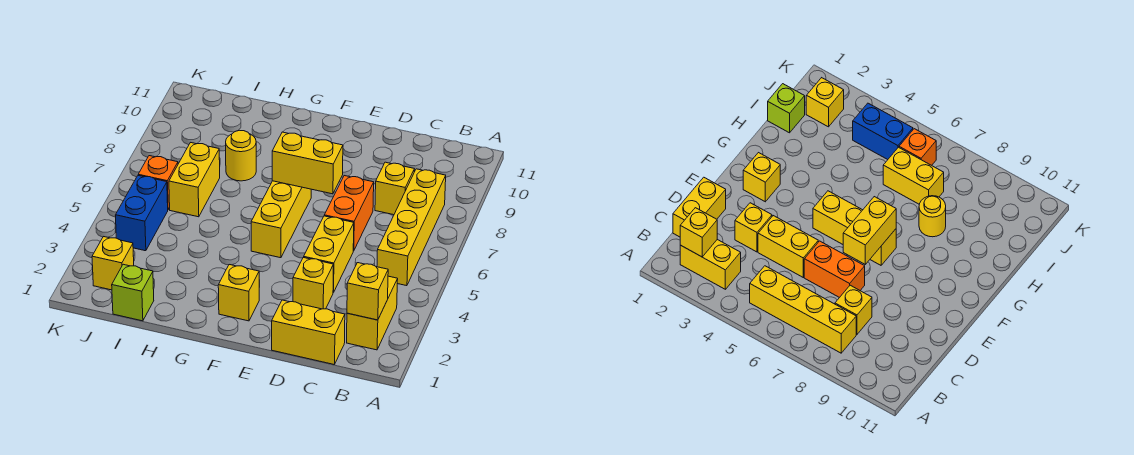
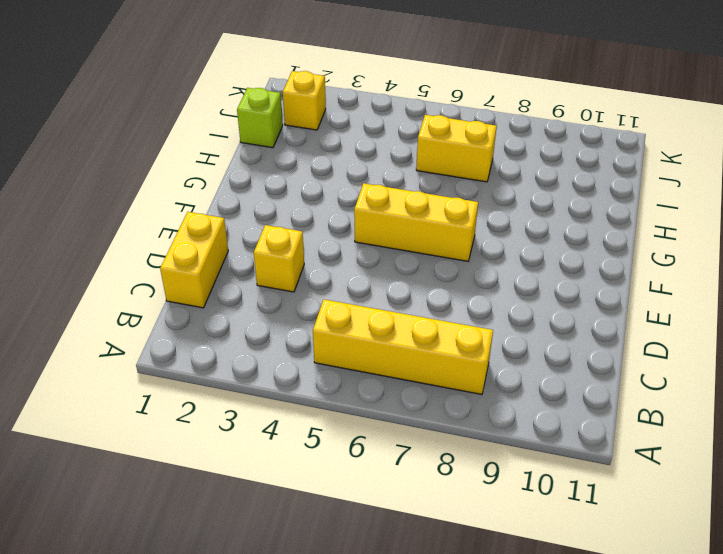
none -> yellow brick B2:B3 level 1
none -> yellow brick C8 level 1
none -> yellow brick D4:D5 level 1

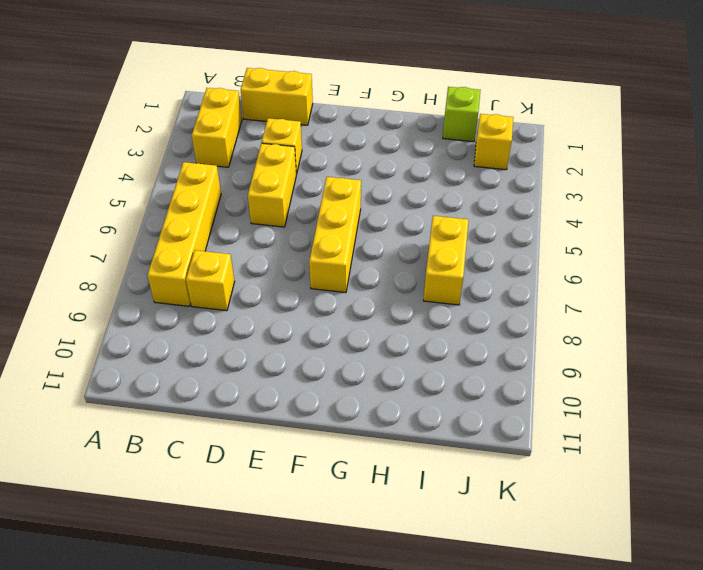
none -> orange brick D6:D7 level 1
none -> yellow brick F2 level 1
none -> yellow round brick H8 level 1

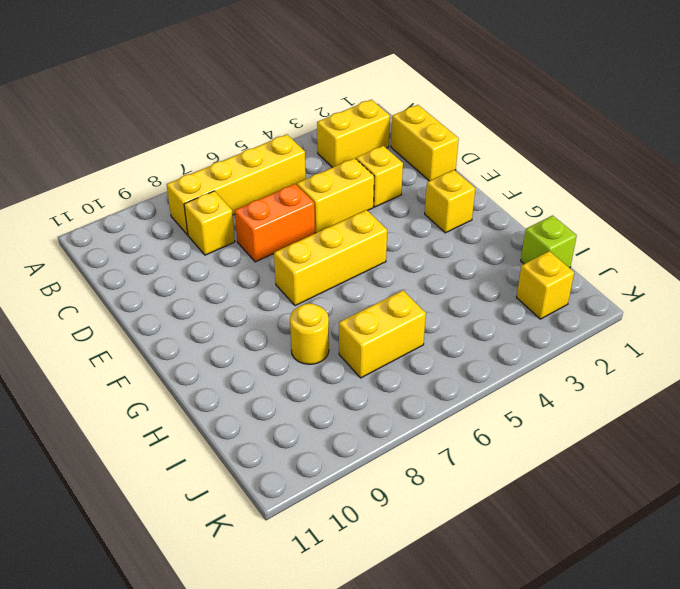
none -> blue brick J4:J5 level 1
none -> orange brick J6 level 1
none -> yellow brick B2 level 2

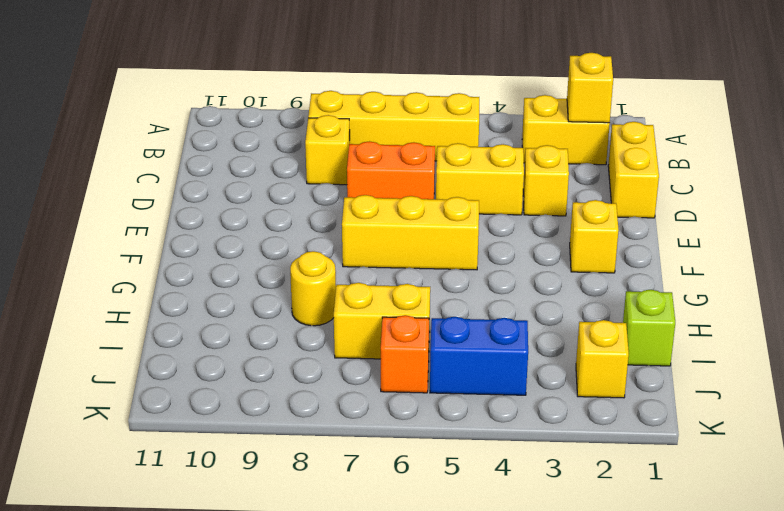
none -> yellow brick E7:F7 level 2

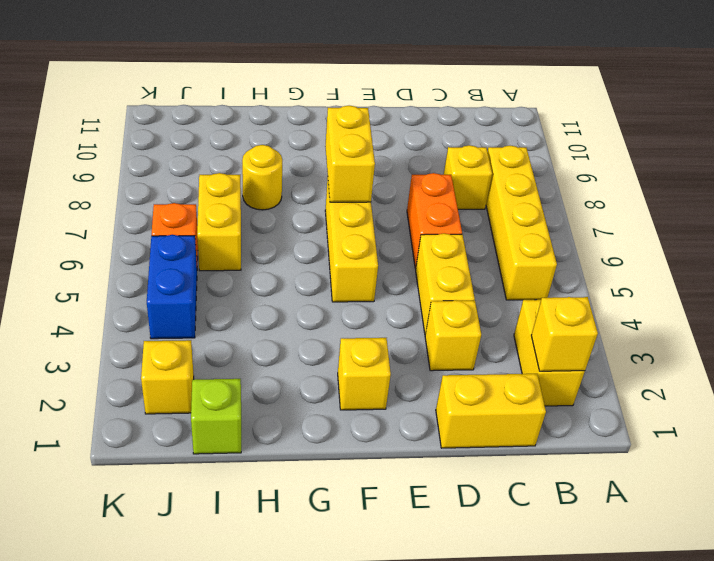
yellow brick F7:F8 level 2 -> yellow brick E7:F7 level 2

